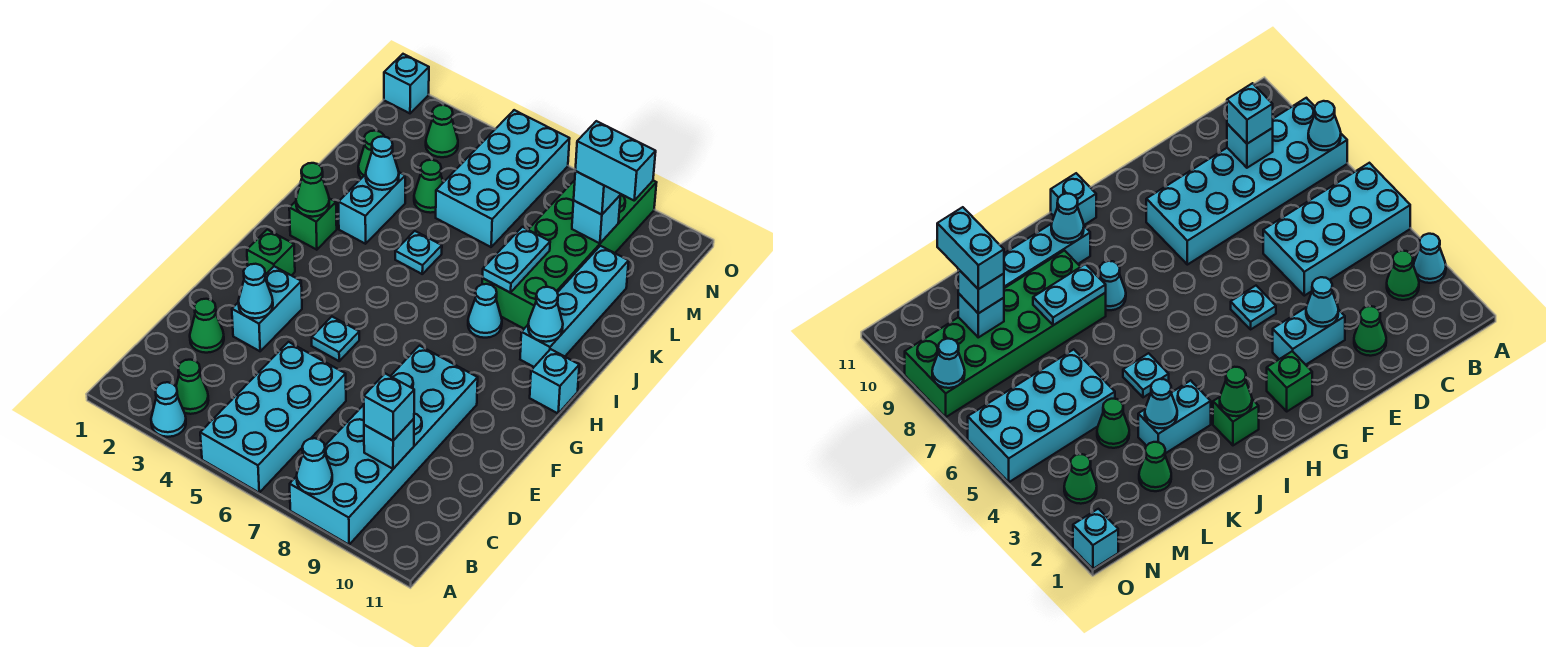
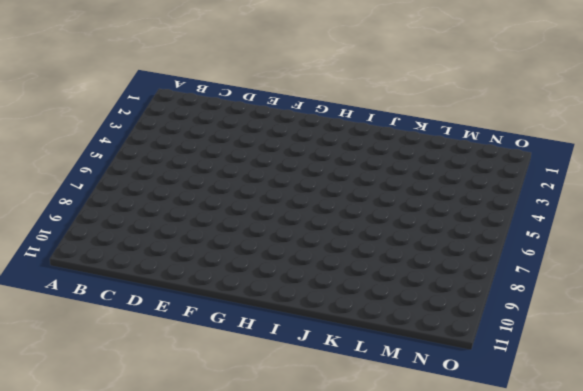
none -> cyan cone A3 level 1
none -> cyan brick A5:D6 level 1
none -> cyan brick A8:F9 level 1
none -> green cone B3 level 1

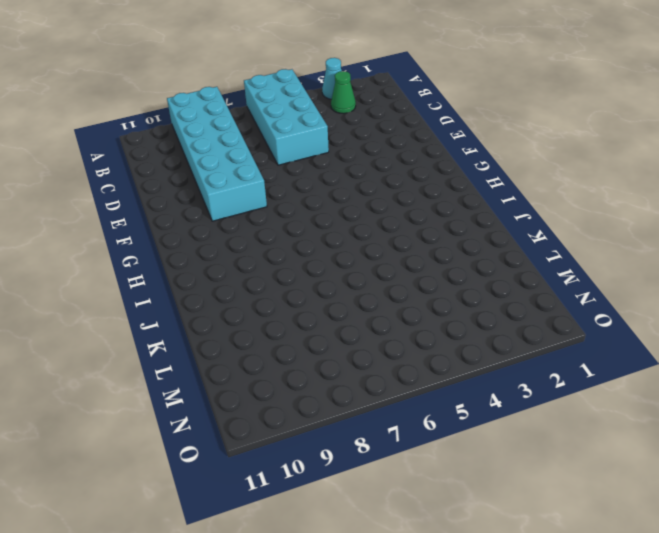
none -> green cone D2 level 1
none -> cyan brick E3:F3 level 1
none -> cyan plate F5 level 1
none -> green brick G2 level 1

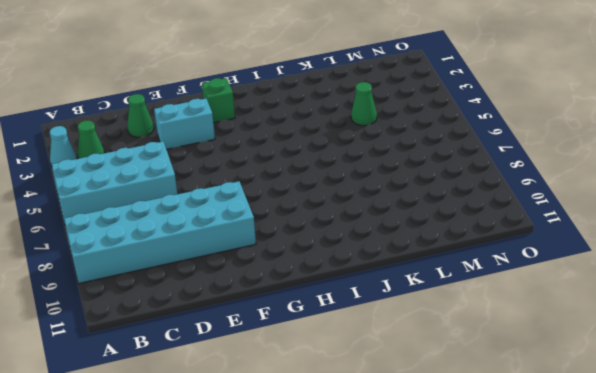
none -> cyan plate F5 level 1
none -> cyan brick H11 level 1
none -> green brick I2 level 1
none -> cyan cone I8 level 1

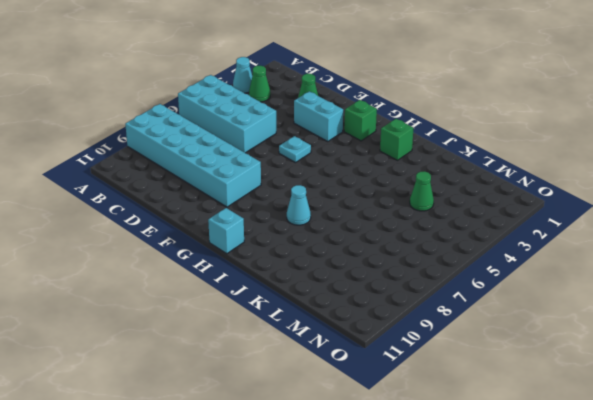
none -> cyan brick I10:L10 level 1
none -> cyan brick J3:K3 level 1
none -> cyan plate J5 level 1
none -> green brick J8:O9 level 1

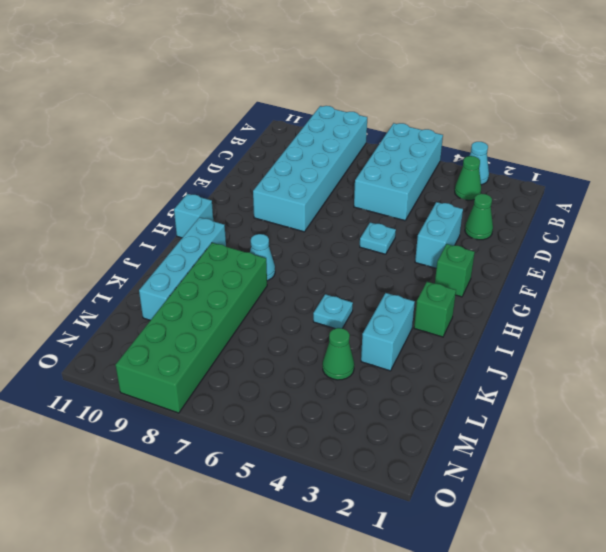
none -> green cone L2 level 1
none -> cyan brick L5:O6 level 1
none -> green cone N3 level 1
none -> cyan brick O1 level 1

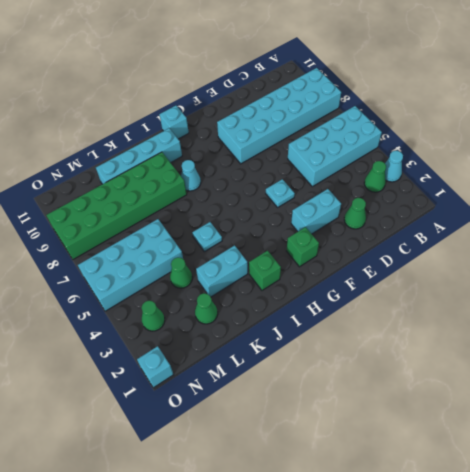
none -> cyan cone A8 level 2
none -> cyan brick C9 level 2
none -> cyan cone E3 level 2
none -> green cone I2 level 2

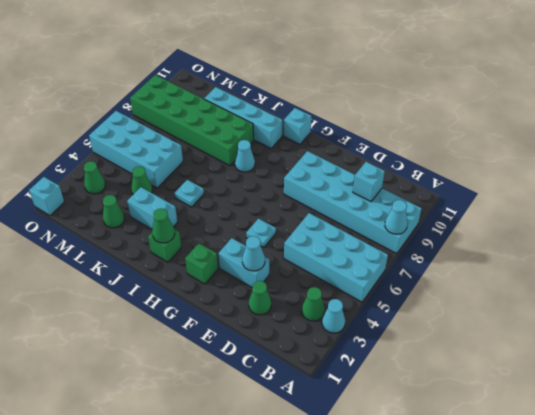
none -> cyan cone I10 level 2
none -> cyan plate J8:K8 level 2
none -> cyan cone K3 level 2
none -> cyan brick M9 level 2

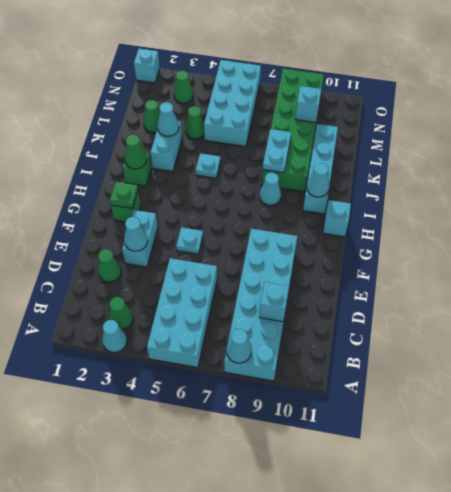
green plate G2 level 2 -> none
none -> cyan cone O8 level 2
none -> cyan brick C9 level 3
none -> cyan brick M9 level 3
none -> cyan brick M9:M10 level 4

